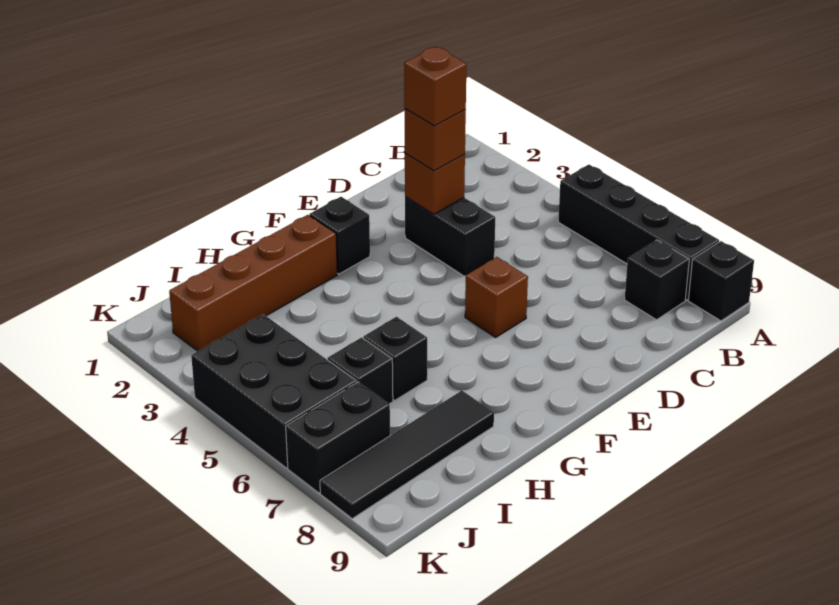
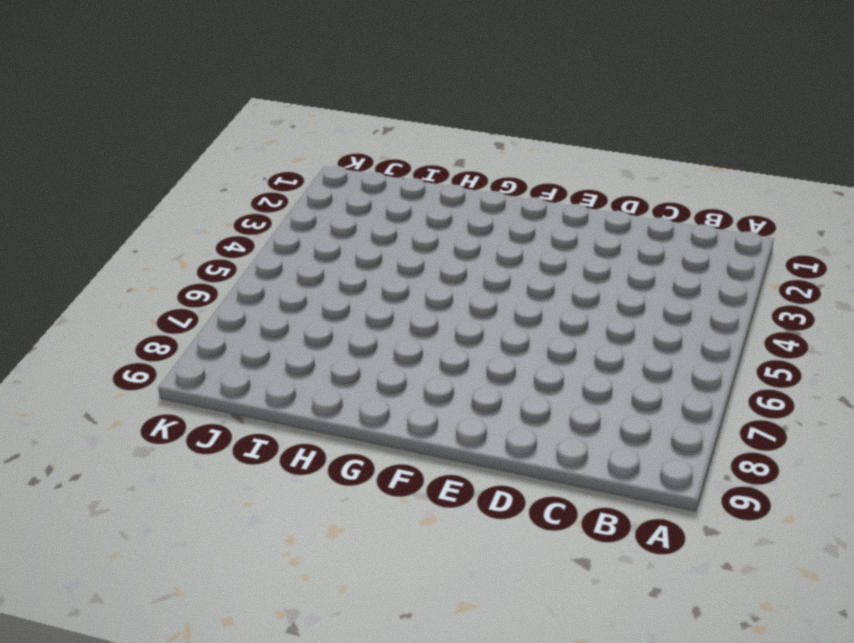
none -> black brick A5:A8 level 1
none -> black brick A9 level 1
none -> black brick B8 level 1

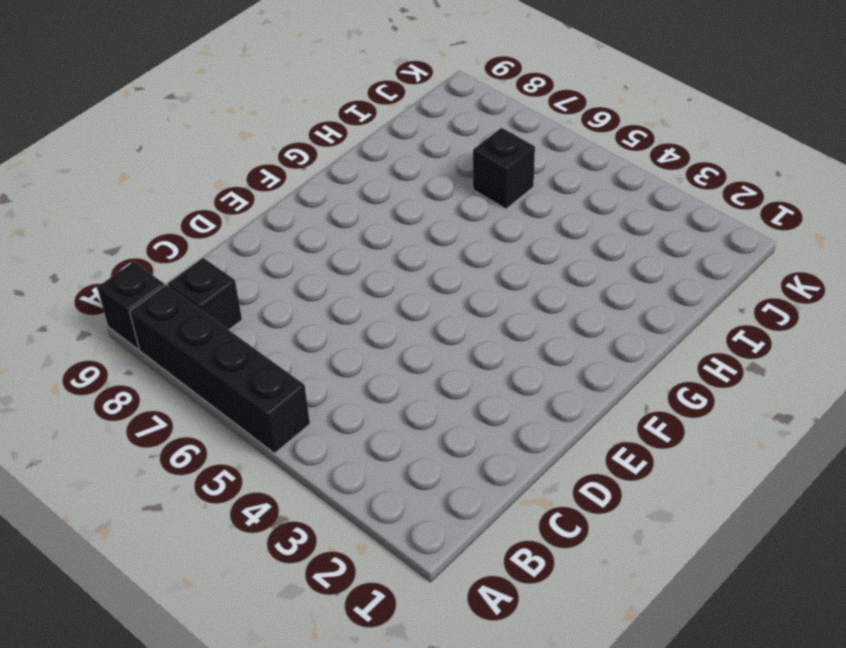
none -> black brick D3:D4 level 1
none -> brown brick E6 level 1
none -> black brick F2 level 1

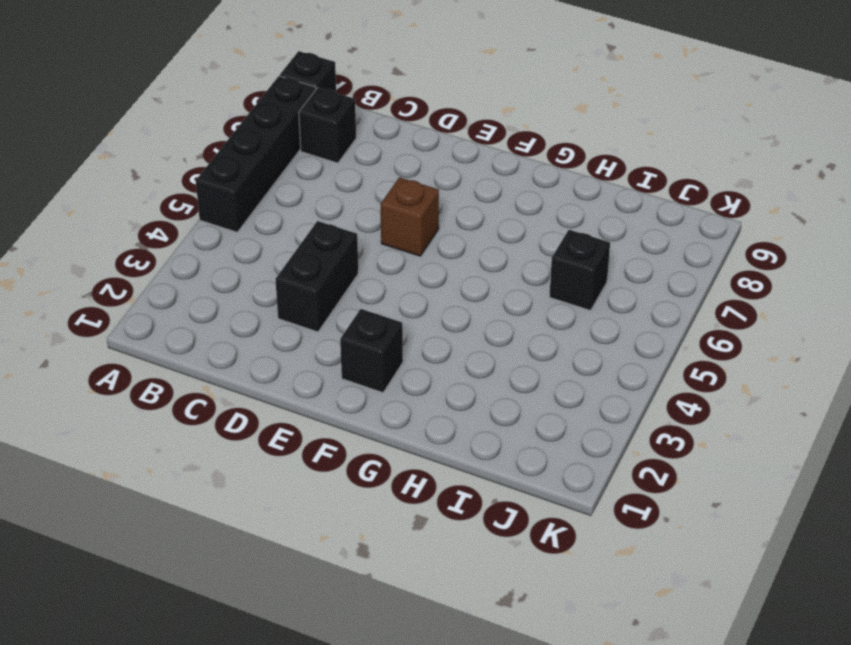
none -> brown brick G2:J2 level 1
none -> black brick H6 level 1
none -> black tile H8:K8 level 1

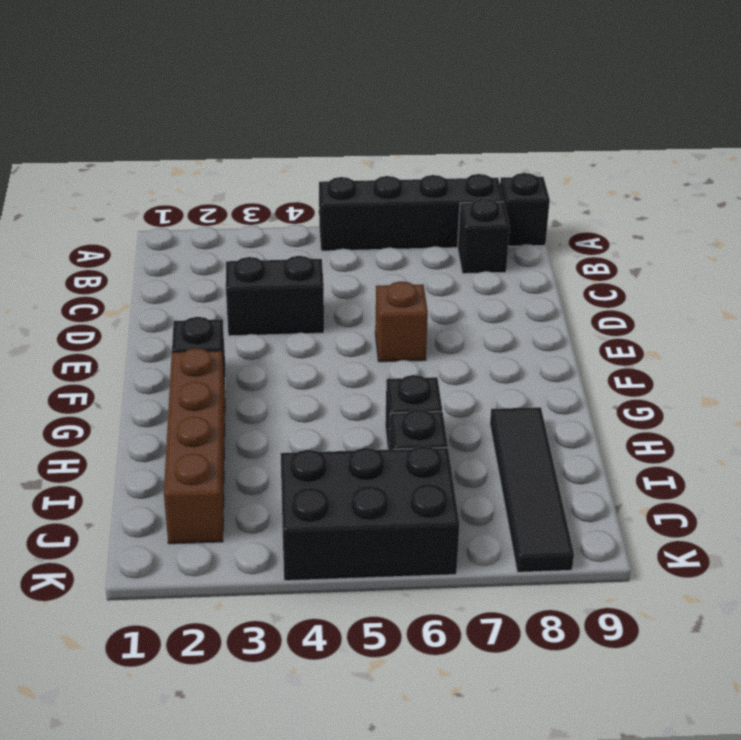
none -> black brick J7:K7 level 1
none -> brown brick D3 level 2
none -> brown brick D3 level 3

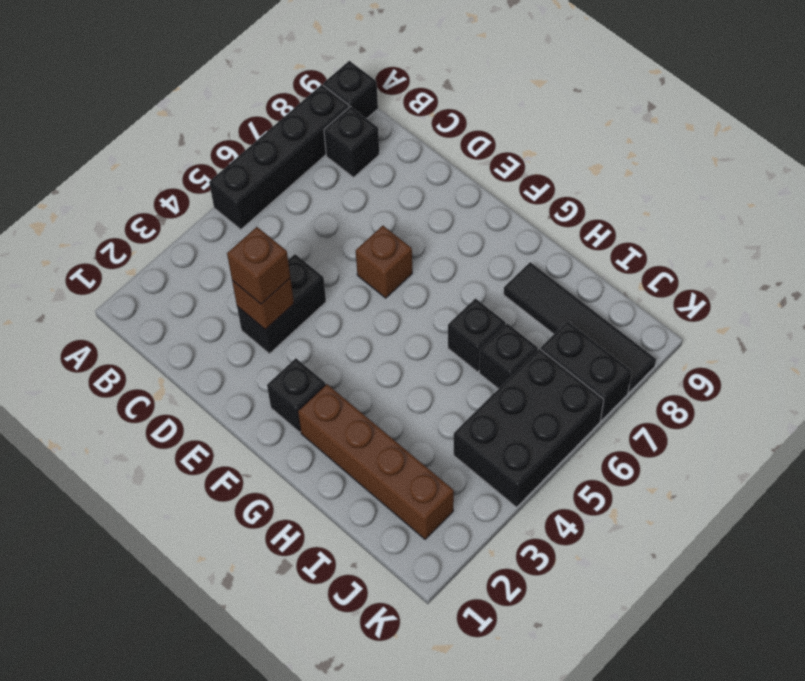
none -> brown brick D3 level 4

